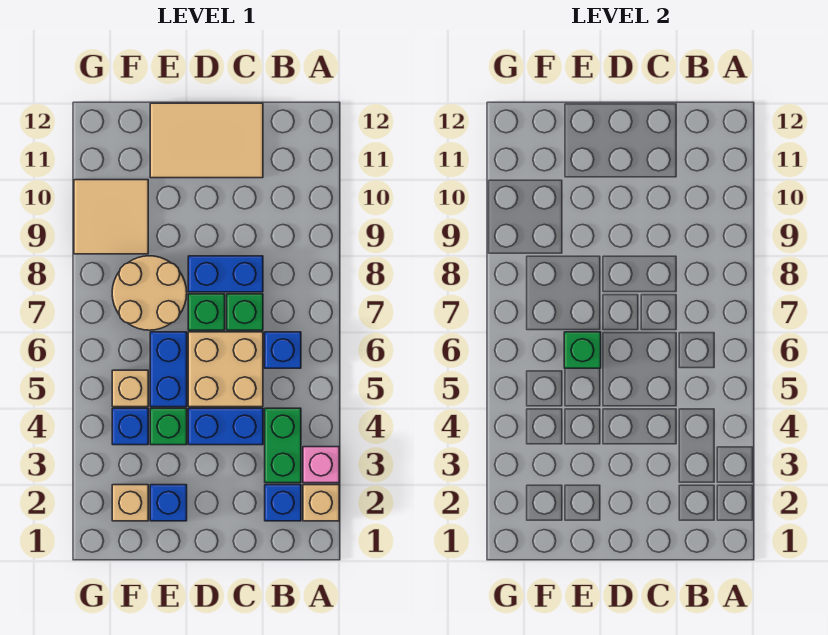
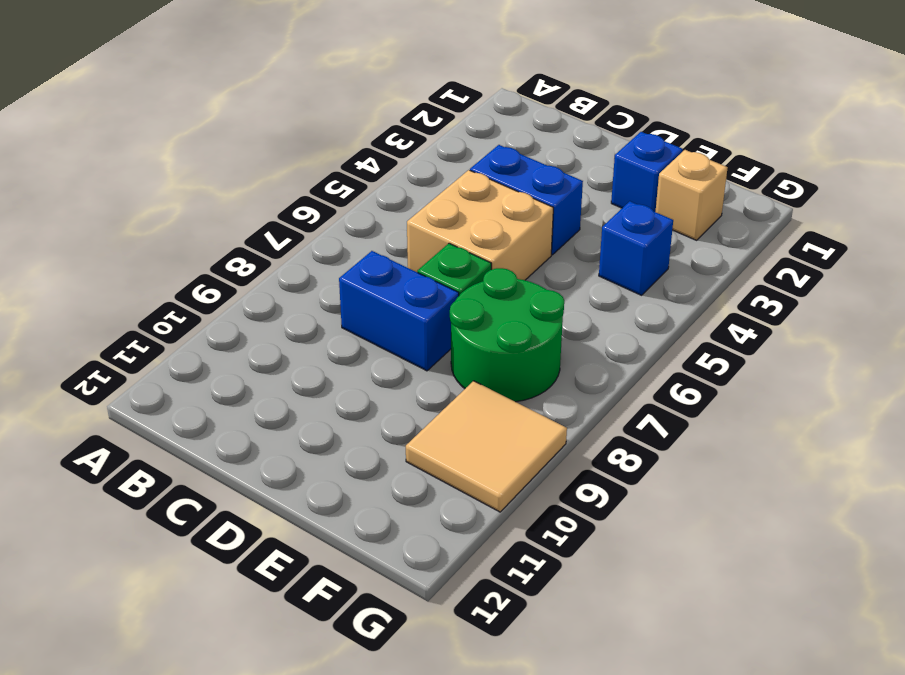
green round brick E7:F8 level 1 -> tan round brick E7:F8 level 1
none -> tan brick A2 level 1
none -> pink brick A3 level 1
none -> blue brick B2 level 1

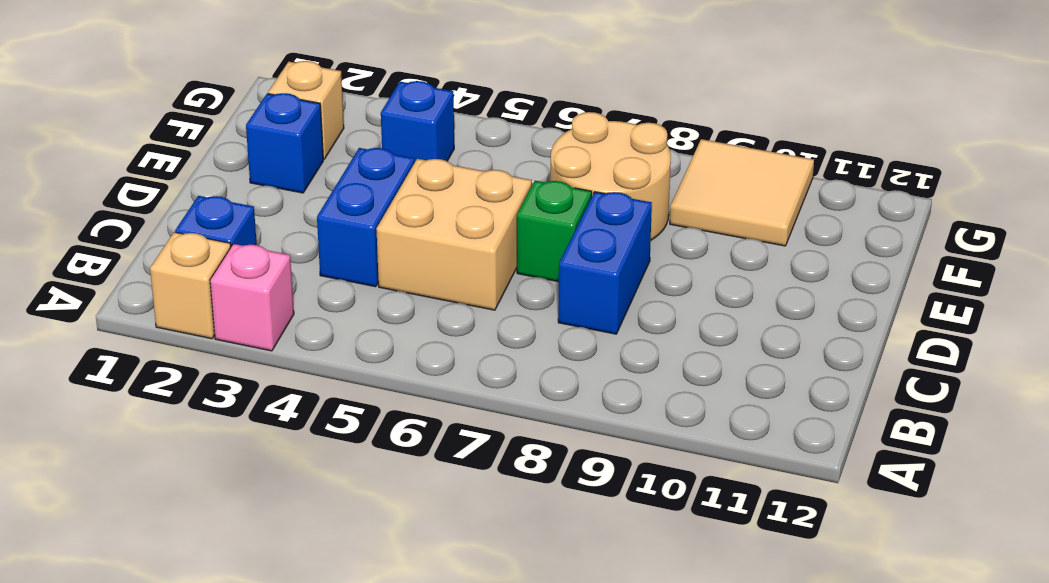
none -> green brick B3:B4 level 1
none -> blue brick B6 level 1
none -> green brick C7 level 1

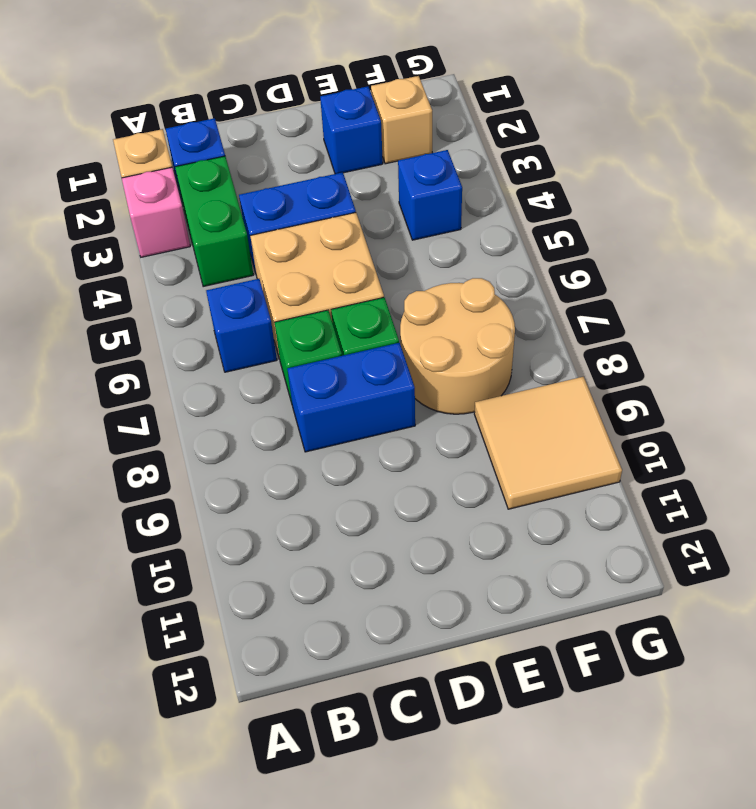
none -> tan tile C11:E12 level 1
none -> green brick E4 level 1
none -> blue brick E5:E6 level 1

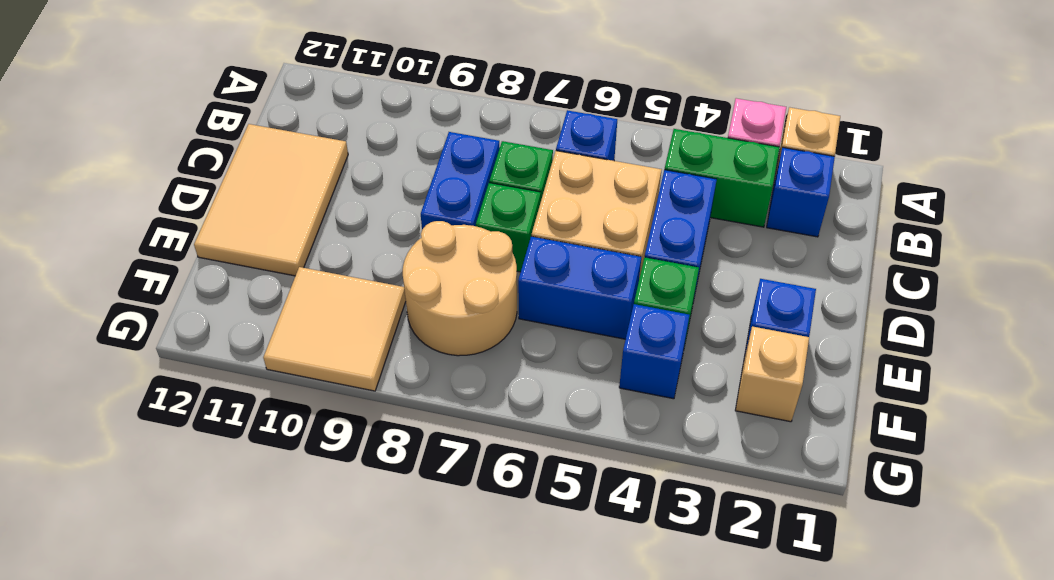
none -> tan brick F5 level 1
none -> green brick E6 level 2

